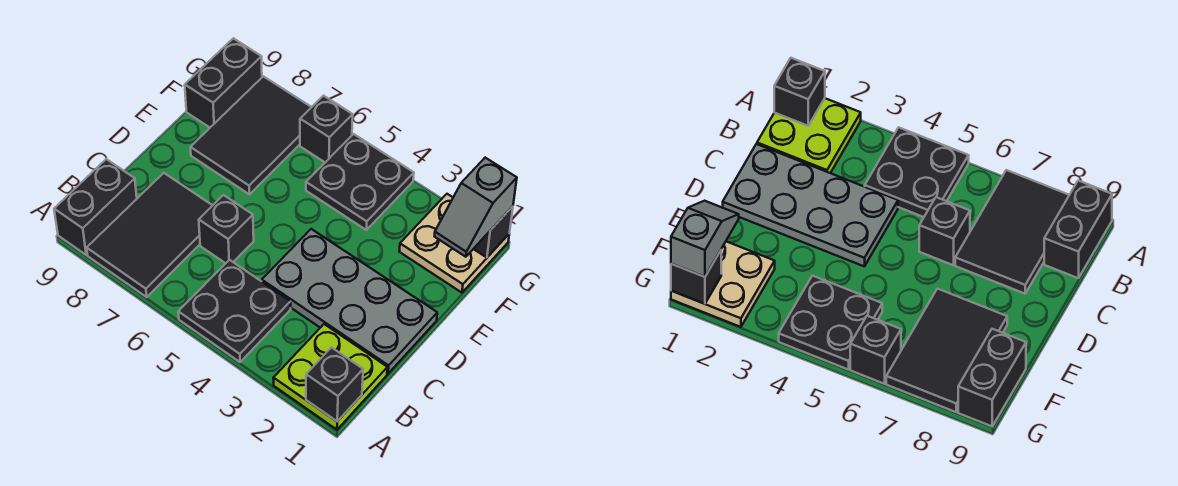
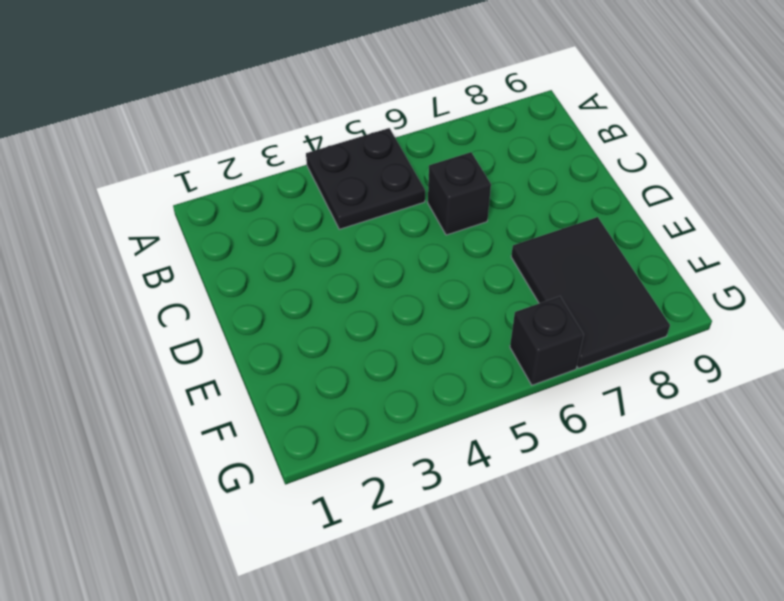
none -> lime plate A1:B2 level 1
none -> black tile A7:C8 level 1
none -> black brick A9:B9 level 1

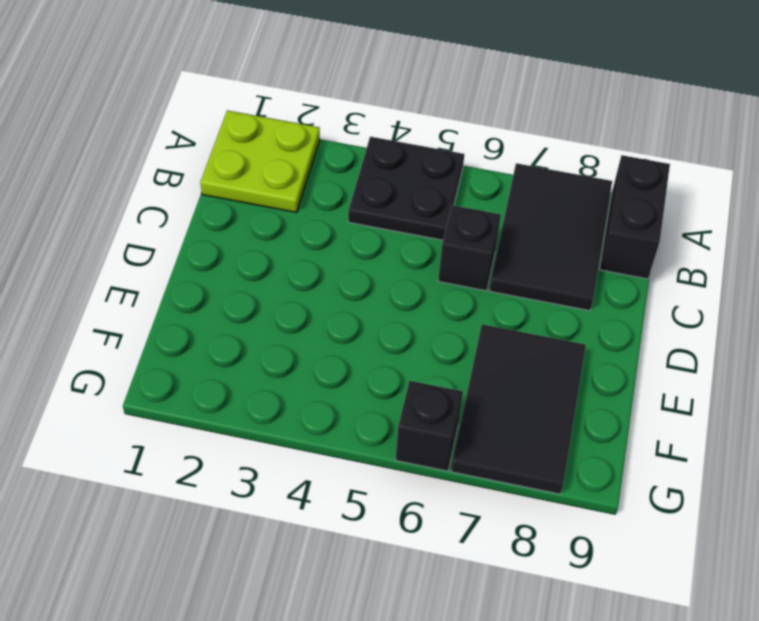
none -> grey plate C1:D4 level 1
none -> tan plate F1:G2 level 1
none -> black plate F4:G5 level 1

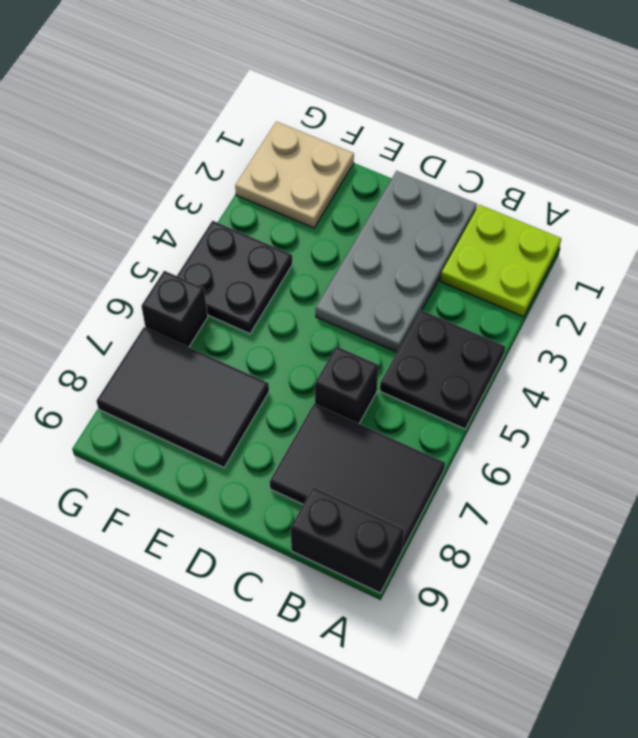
none -> black brick F9:G9 level 1
none -> black brick A1 level 2
none -> black brick G1 level 2

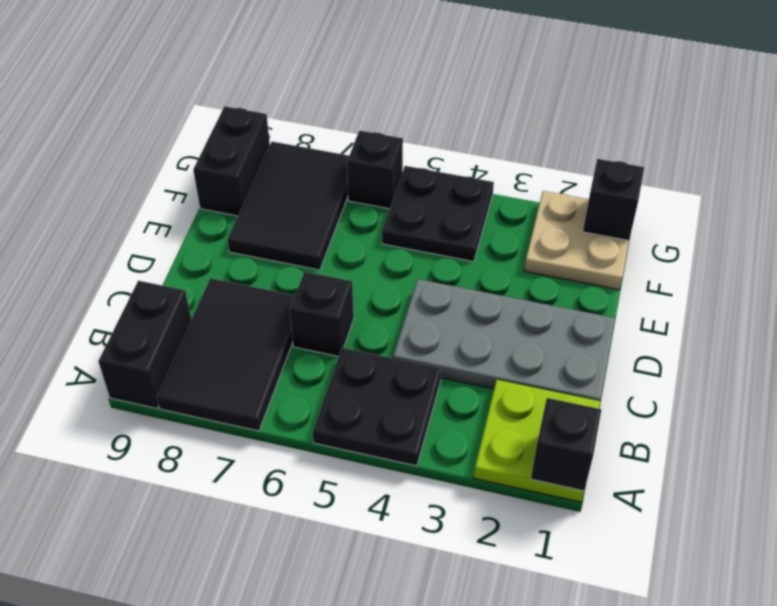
none -> grey slope F1:G1 level 3 top G

